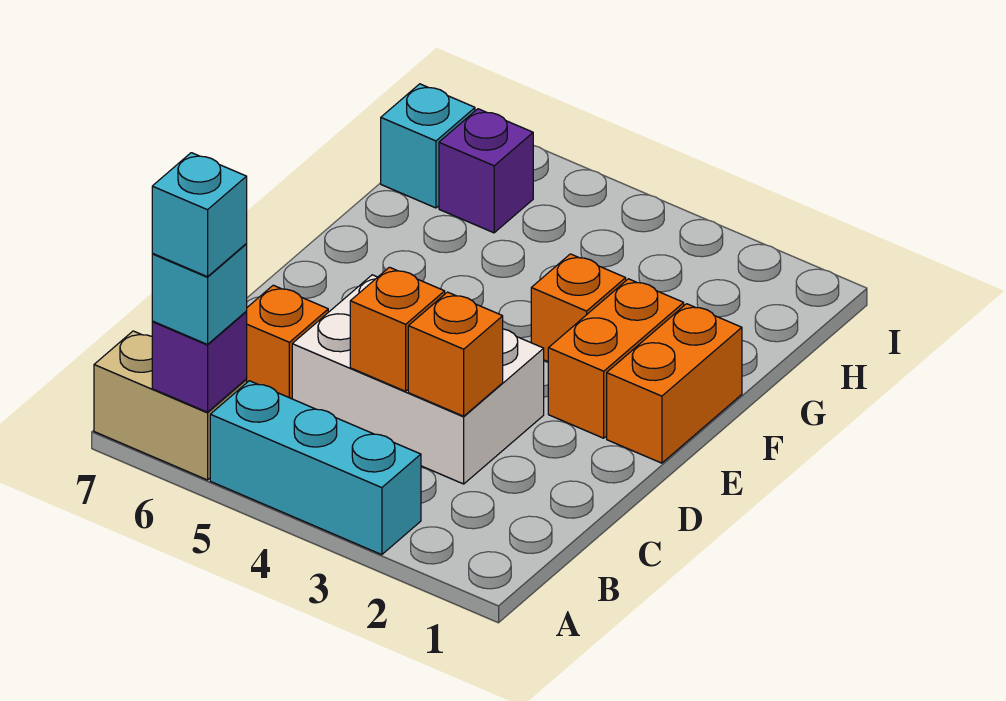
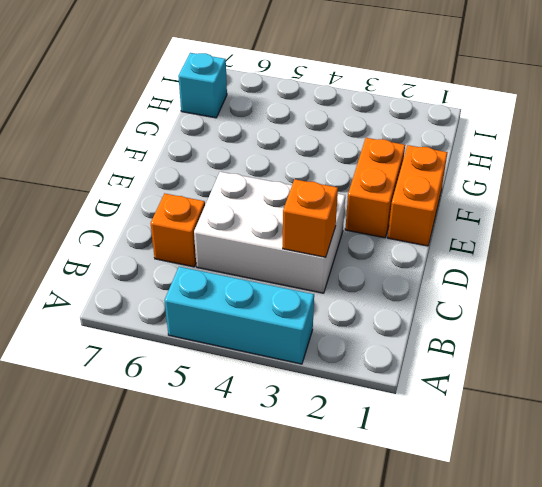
none -> tan brick A6:A7 level 1
none -> orange brick F3 level 1
none -> purple brick H6 level 1

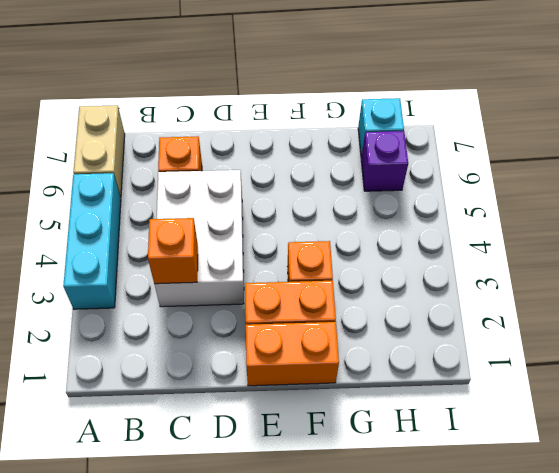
none -> purple brick A6 level 2
none -> orange brick C4 level 2
none -> cyan brick A6 level 3

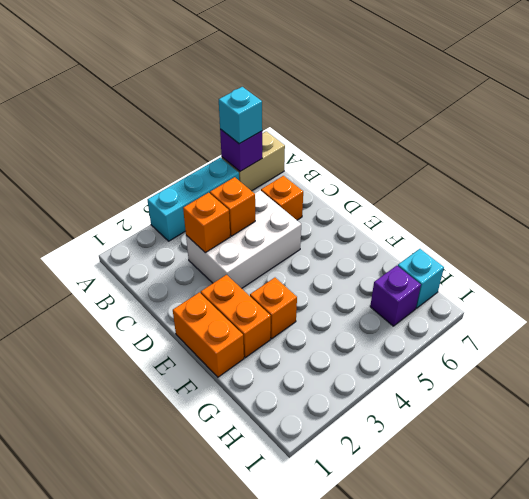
none -> cyan brick A6 level 4

